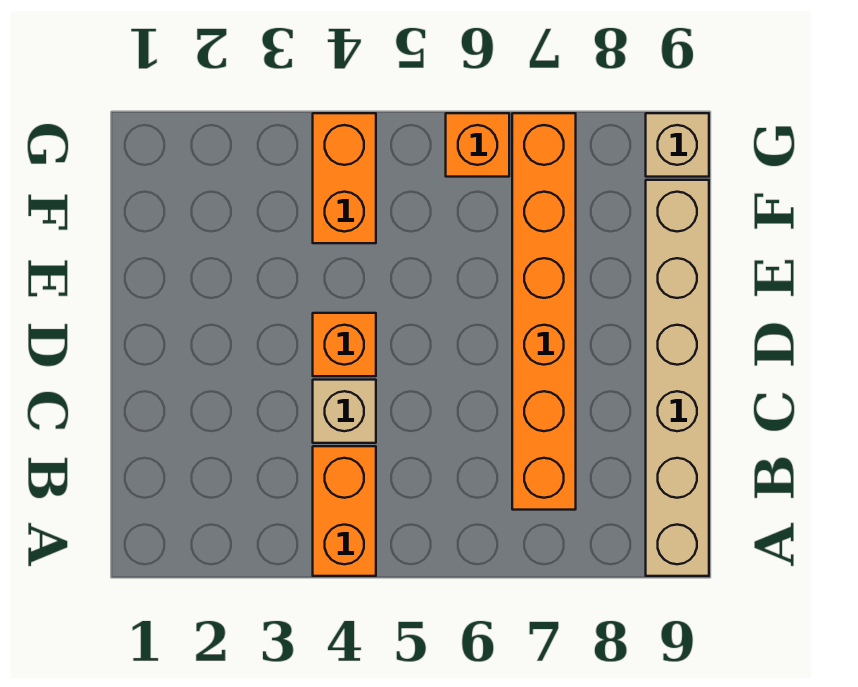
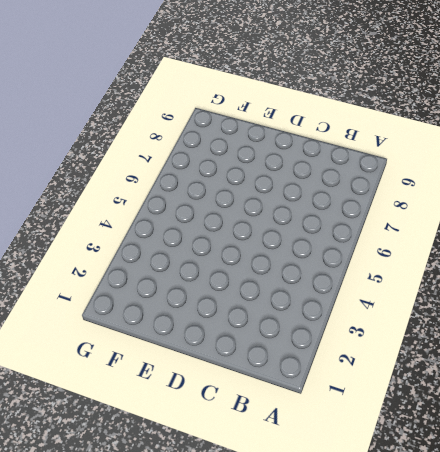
none -> orange brick A4:B4 level 1
none -> tan brick A9:F9 level 1

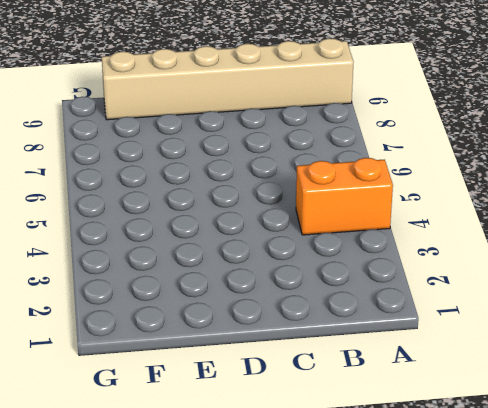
none -> orange brick B7:G7 level 1
none -> tan brick C4 level 1

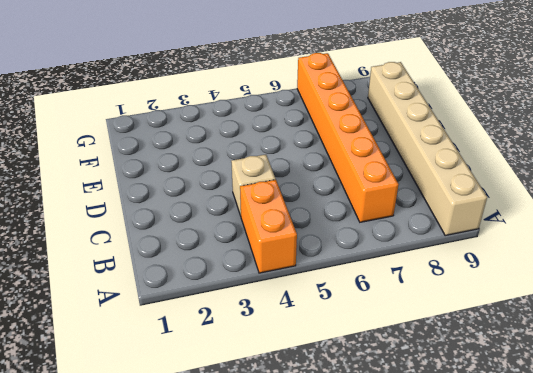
none -> orange brick D4 level 1
none -> orange brick F4:G4 level 1

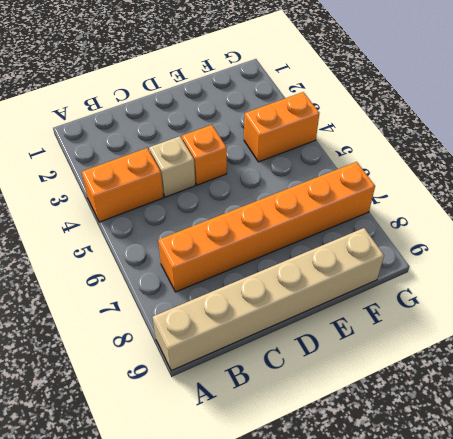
none -> orange brick G6 level 1
none -> tan brick G9 level 1

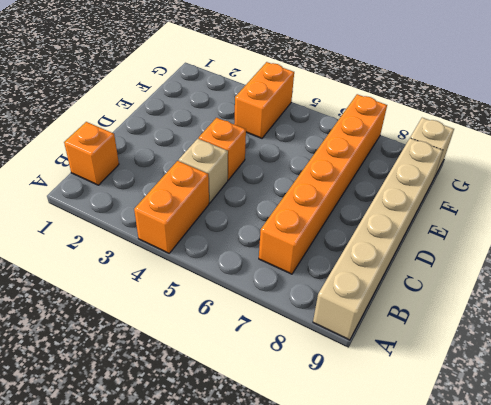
orange brick B1 level 1 -> orange brick G6 level 1

